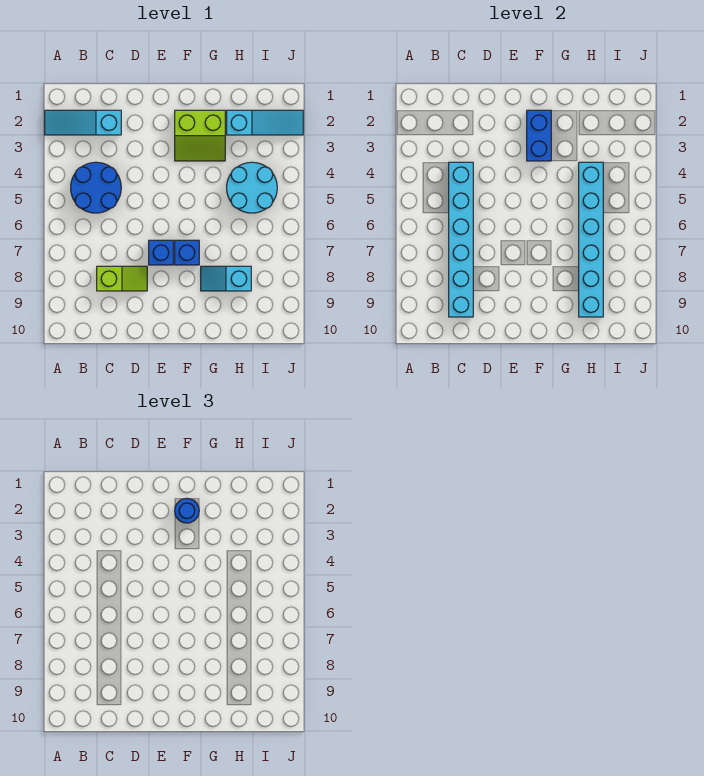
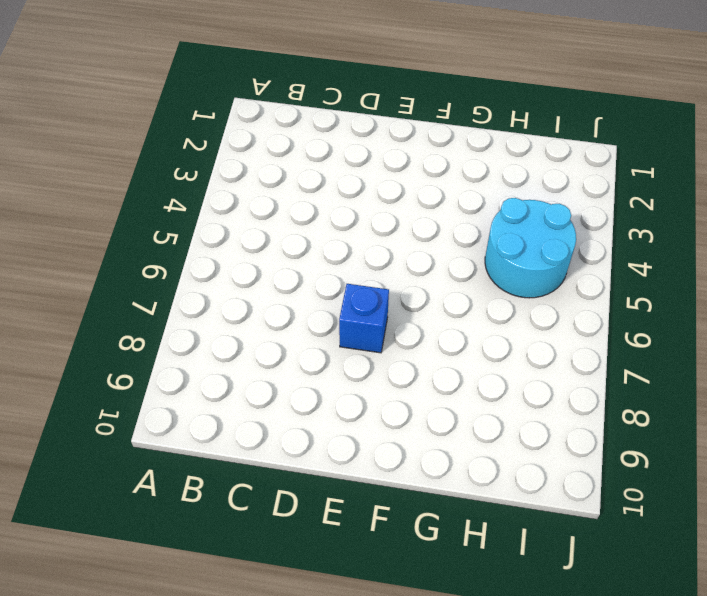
none -> cyan slope A2:C2 level 1 top C
none -> blue round brick B4:C5 level 1
none -> lime slope C8:D8 level 1 top C

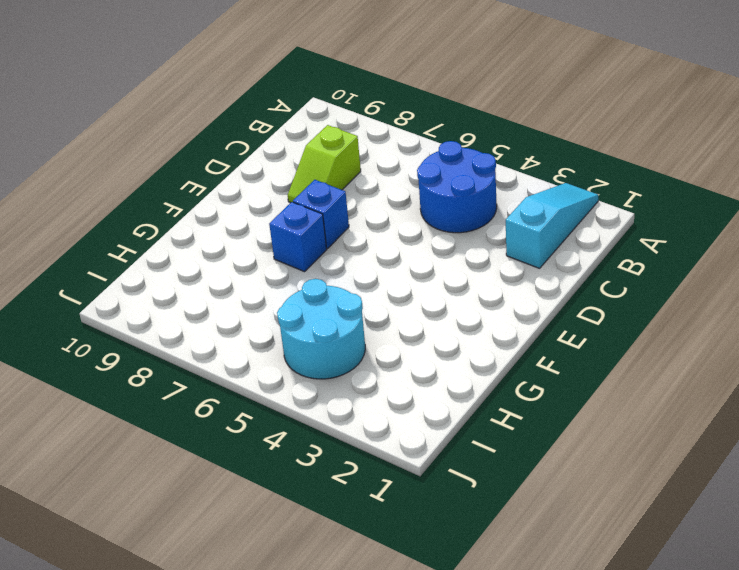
none -> lime slope F2:G3 level 1 top 2
none -> cyan slope G8:H8 level 1 top H
none -> cyan slope H2:J2 level 1 top H

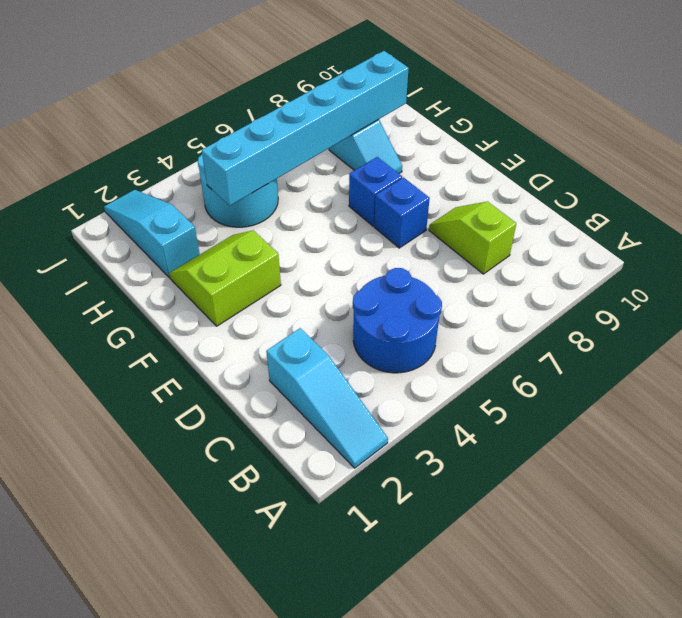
lime slope F2:G3 level 1 top F -> lime slope F2:G3 level 1 top 2
none -> cyan brick C4:C9 level 2
none -> blue brick F2:F3 level 2
none -> blue round brick F2 level 3

